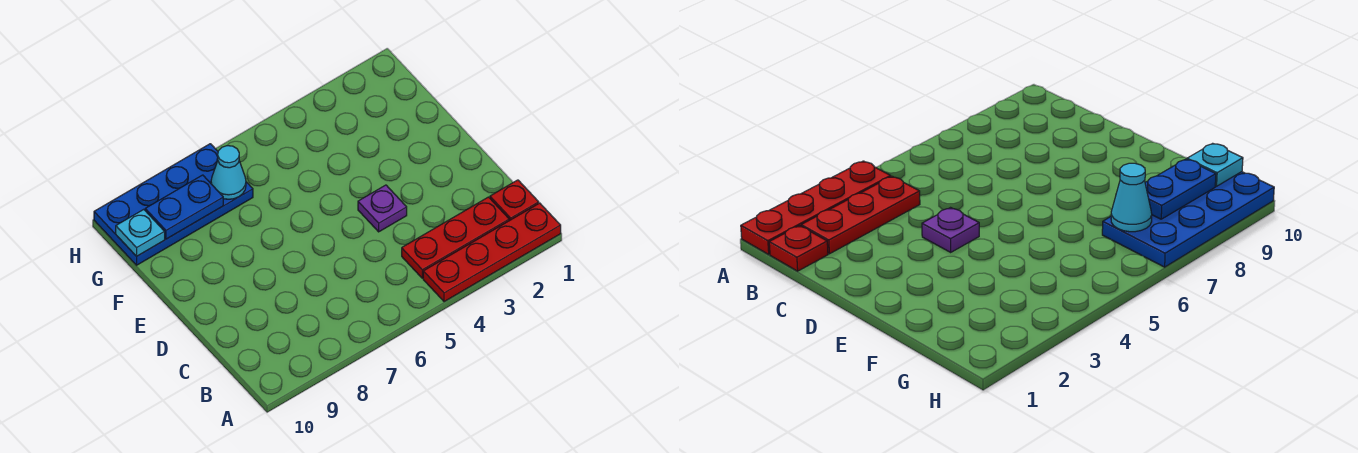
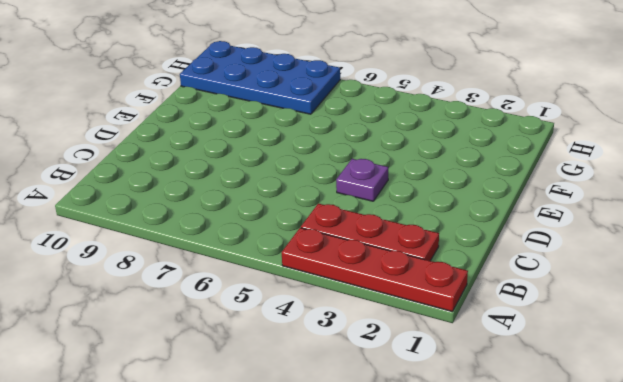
none -> red plate B1 level 1
none -> cyan cone G7 level 2

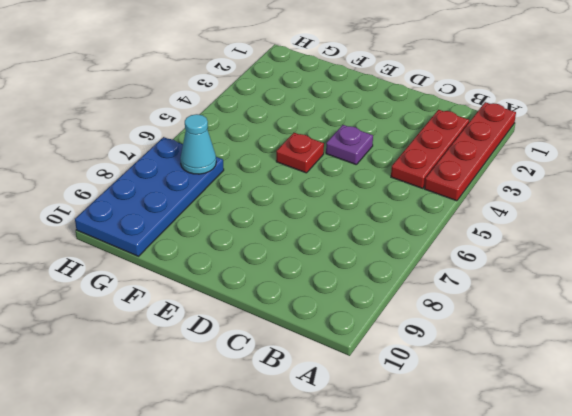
red plate E5 level 1 -> red plate B1 level 1
none -> blue plate G8:G9 level 2
none -> cyan plate G10 level 2

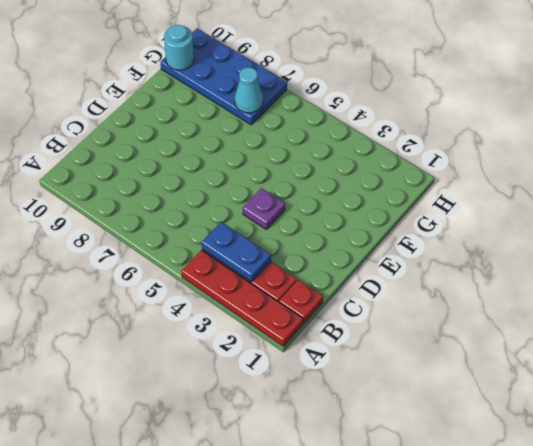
blue plate B3:B4 level 2 -> blue plate G8:G9 level 2
cyan round brick G10 level 2 -> cyan plate G10 level 2

